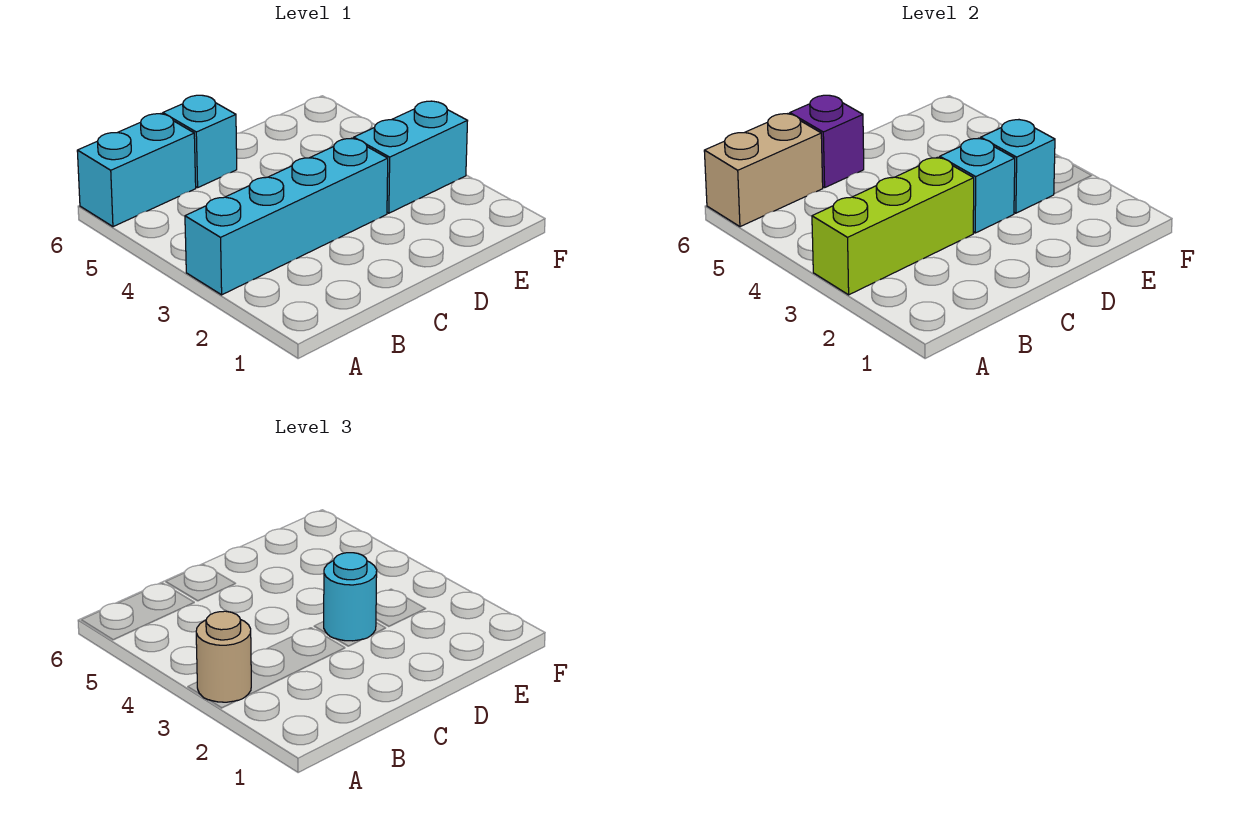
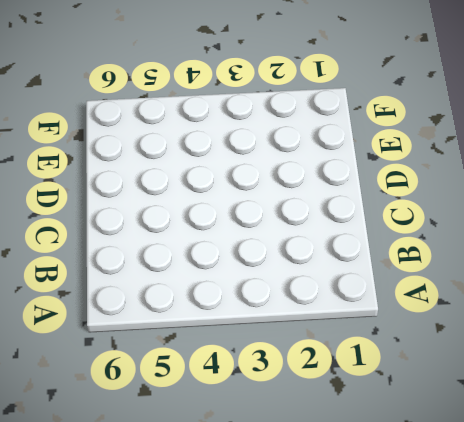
none -> cyan brick A3:D3 level 1
none -> cyan brick A6:B6 level 1

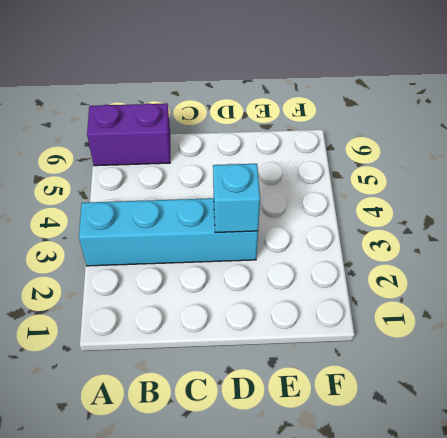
purple brick A6:B6 level 1 -> cyan brick A6:B6 level 1
none -> cyan brick C6 level 1
none -> cyan brick E3:F3 level 1

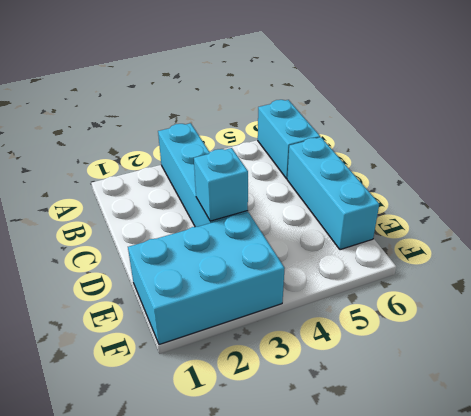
cyan brick C6:E6 level 1 -> cyan brick C6 level 1
cyan brick E1:F3 level 1 -> cyan brick E3:F3 level 1
none -> lime brick A3:C3 level 2
none -> tan brick A6:B6 level 2

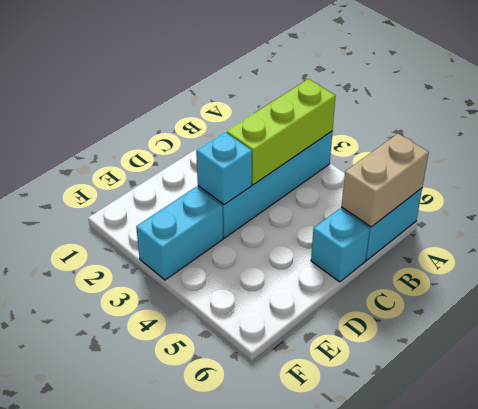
none -> purple brick C6 level 2
none -> cyan brick E3 level 2

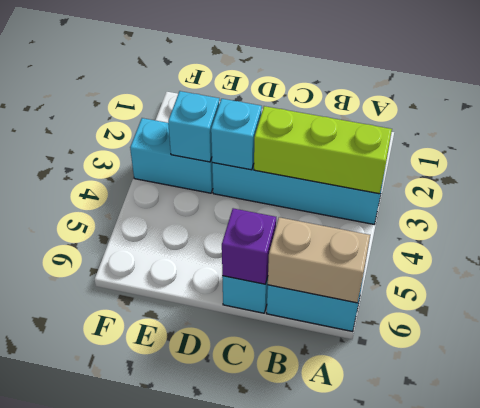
none -> tan round brick A3 level 3
none -> cyan round brick D3 level 3

